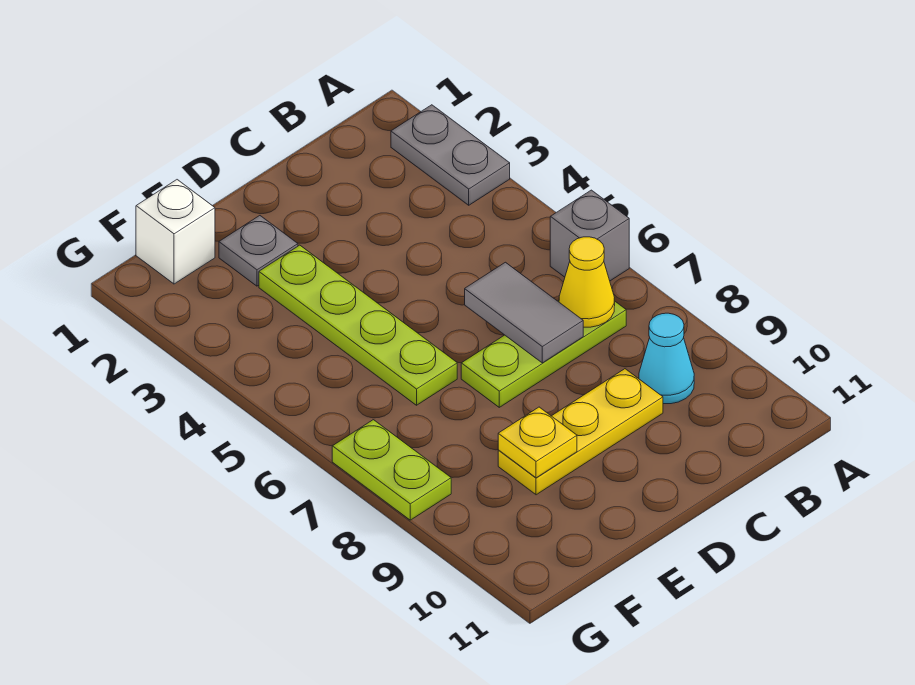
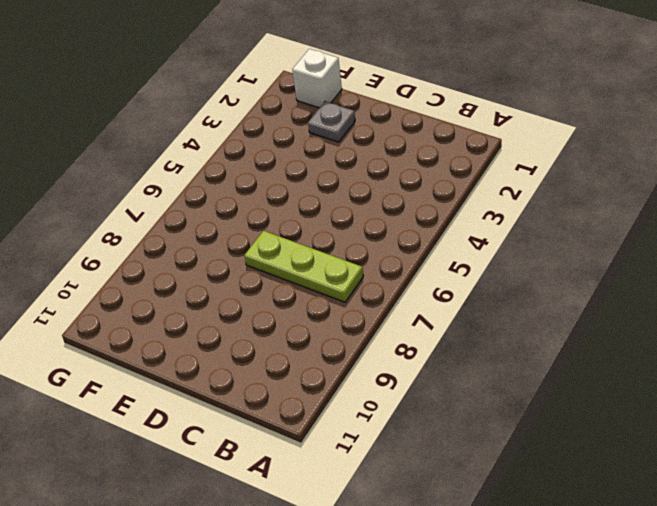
none -> grey plate A2:A3 level 1
none -> grey brick A6 level 1
none -> cyan cone B9 level 1

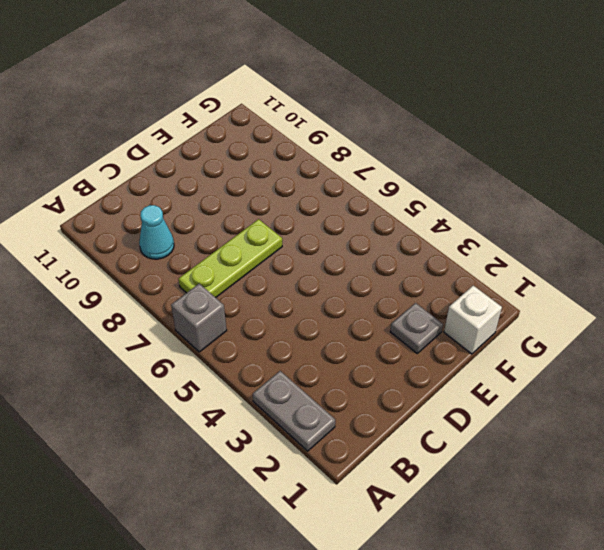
none -> yellow plate C9:E9 level 1
none -> lime plate E3:E6 level 1
none -> lime plate G7:G8 level 1

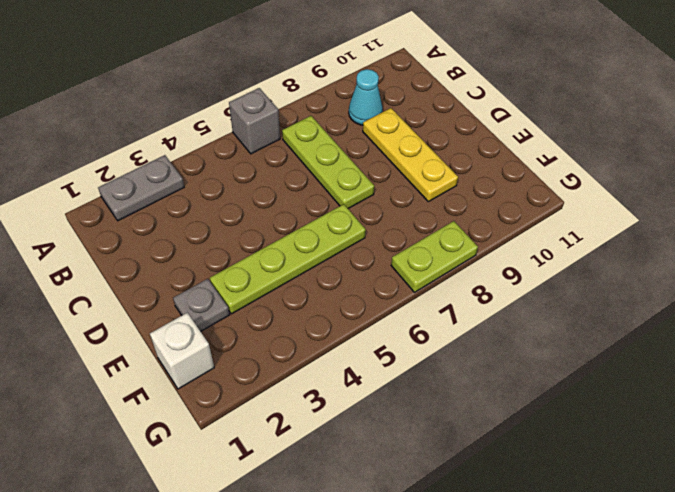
none -> yellow cone B7 level 2
none -> grey tile C6:C7 level 2
none -> yellow plate E9 level 2

